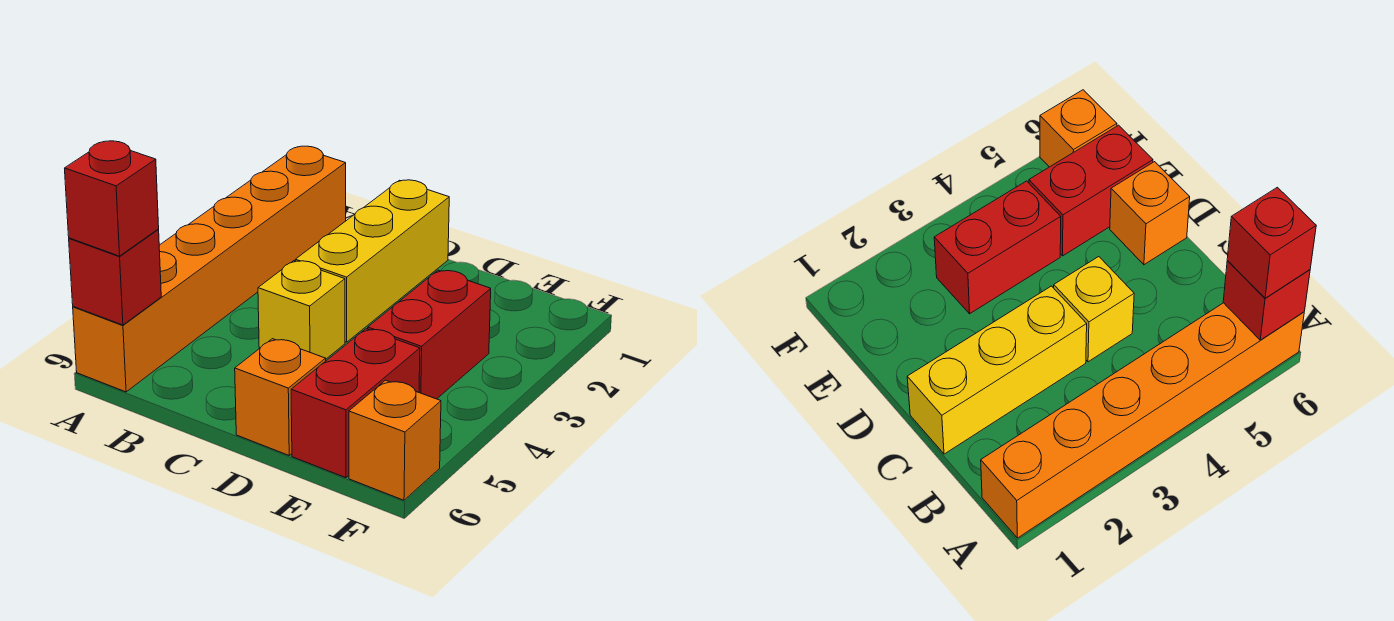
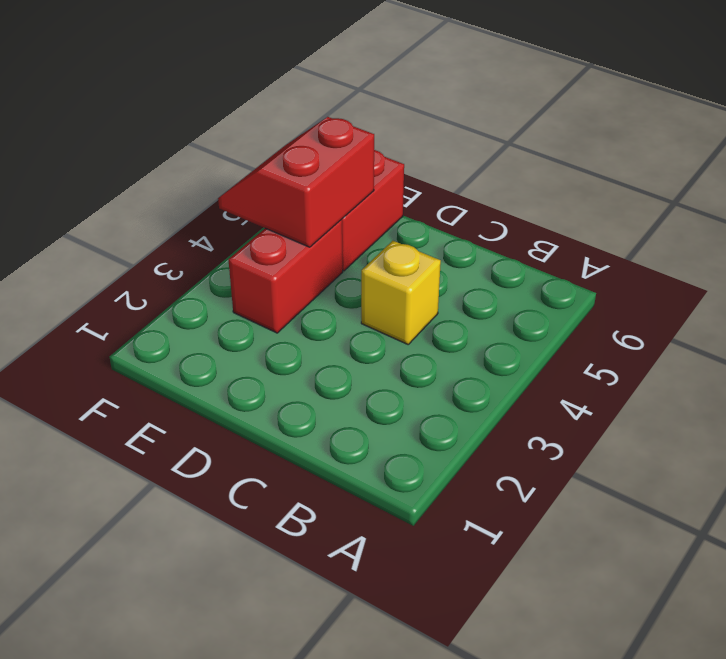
red slope E4:F5 level 2 top E -> none
none -> orange brick A1:A6 level 1
none -> yellow brick C1:C3 level 1

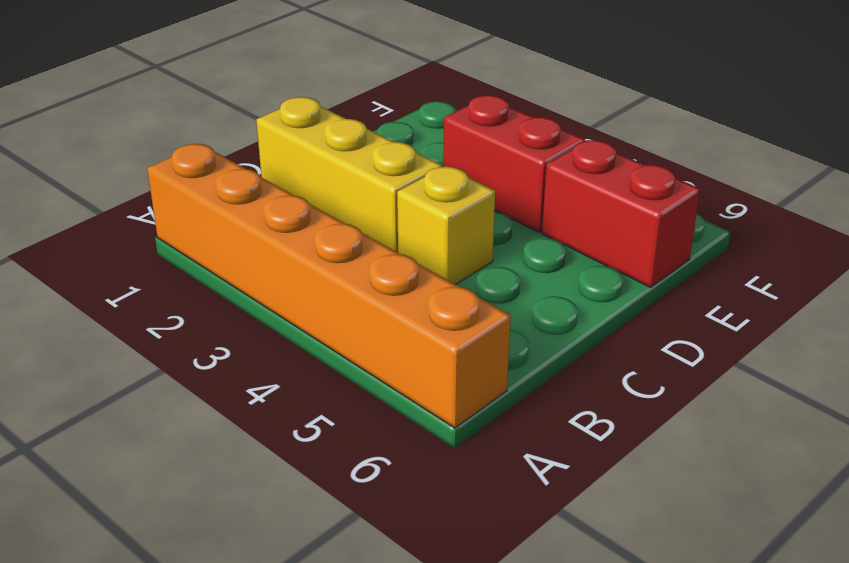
none -> orange brick D6 level 1
none -> orange brick F6 level 1

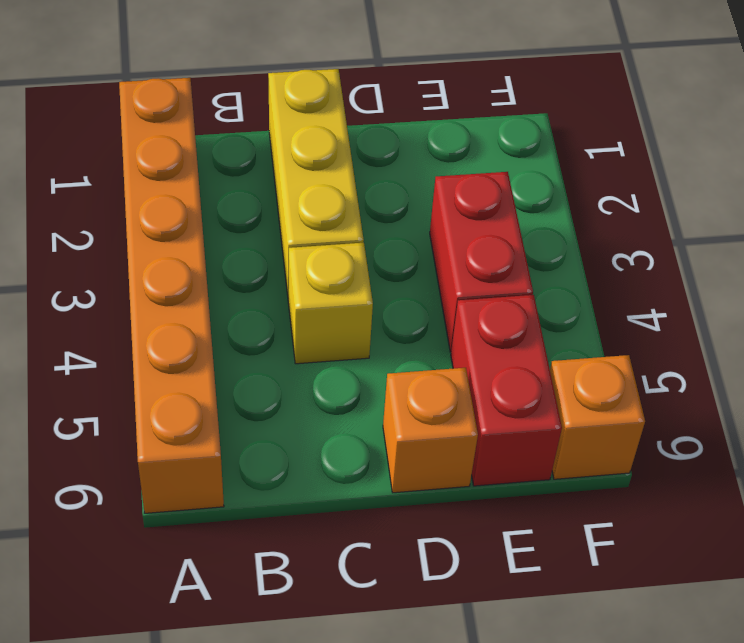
none -> red brick A6 level 2
none -> red brick A6 level 3

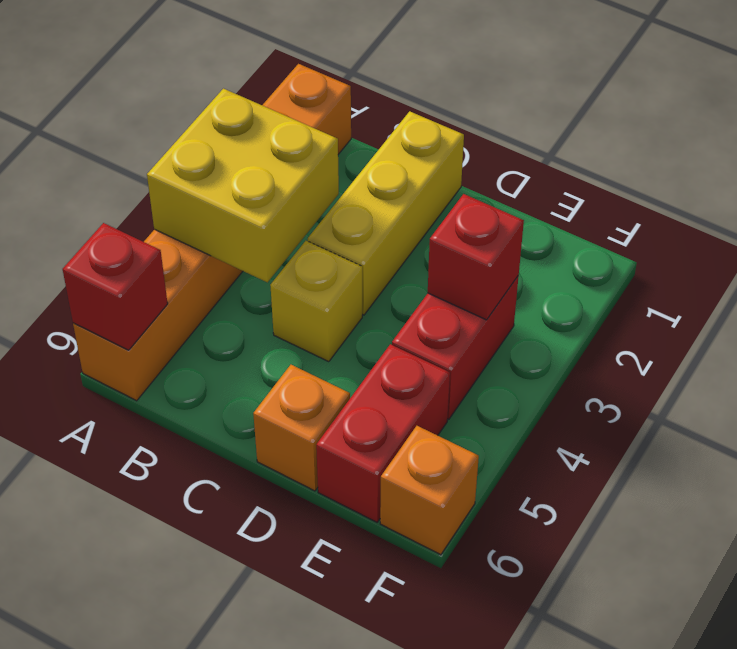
yellow brick A3:B4 level 2 -> none
red brick E3 level 2 -> red brick A6 level 3

